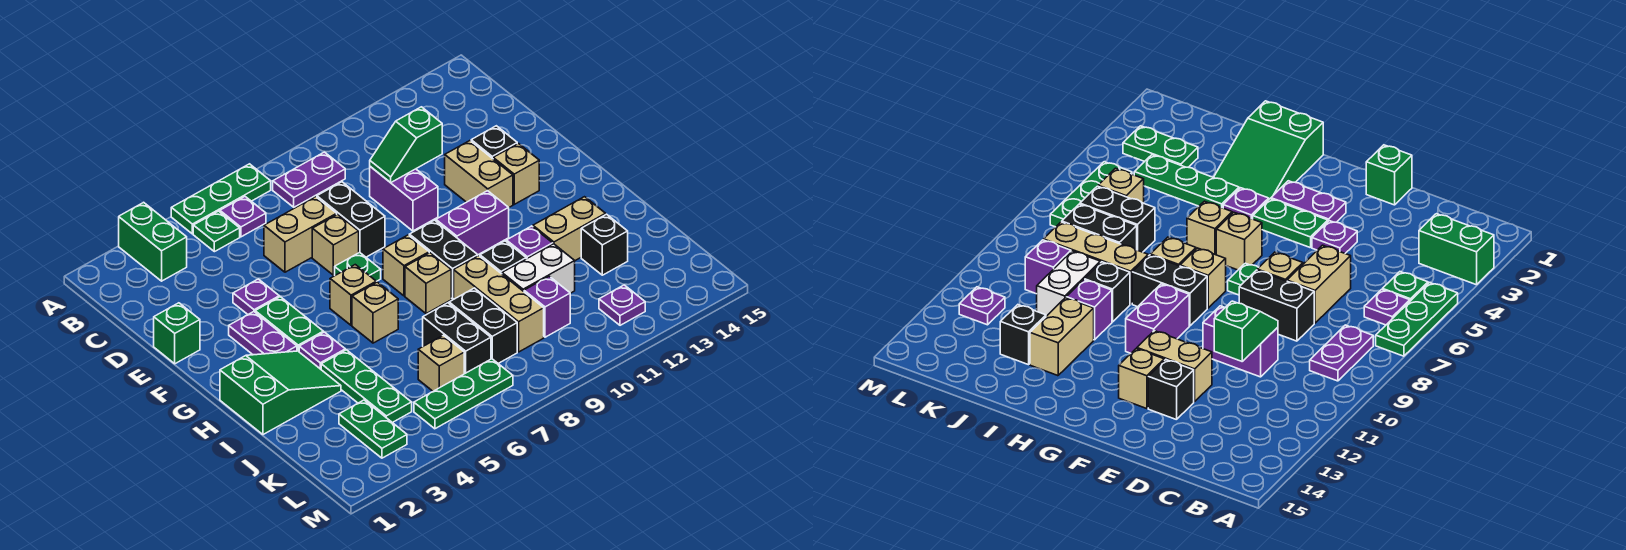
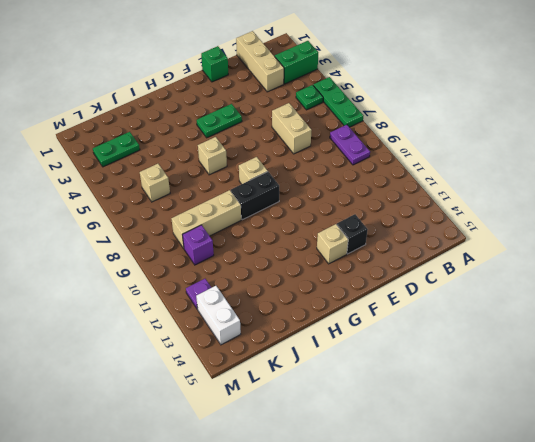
tan brick C1:C3 level 1 -> none
white brick L13:L14 level 1 -> white brick J10:J11 level 1
none -> purple plate B6 level 1
none -> black brick D8:E8 level 1
none -> purple brick D10:E10 level 1
none -> purple plate E4 level 1

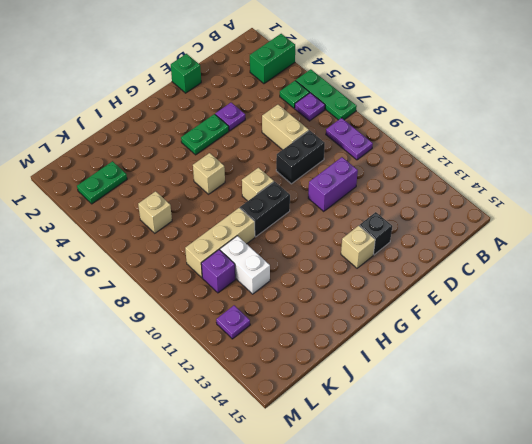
none -> tan brick E7 level 1
none -> tan brick E12:F12 level 1
none -> purple plate F3:G3 level 1
none -> green plate F7 level 1

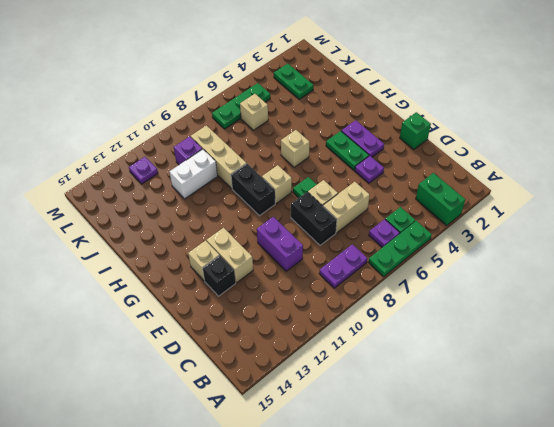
none -> tan brick G6 level 1
none -> purple brick G10:G11 level 1
none -> green slope H1:I3 level 1 top 1
none -> purple plate H4 level 1

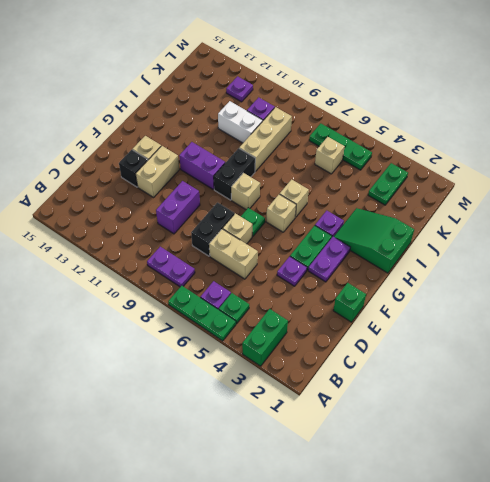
none -> tan brick H8 level 1
none -> green plate I4:K4 level 1
none -> black brick I10 level 1
none -> purple brick I11 level 1

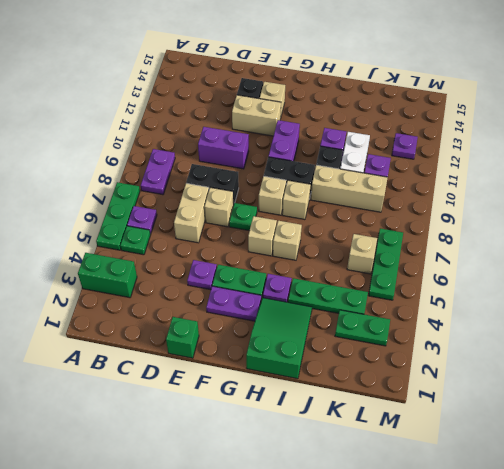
none -> tan brick I12:I13 level 1
none -> black brick J7:K7 level 1
none -> black brick J8:K8 level 1
none -> black brick J13 level 1

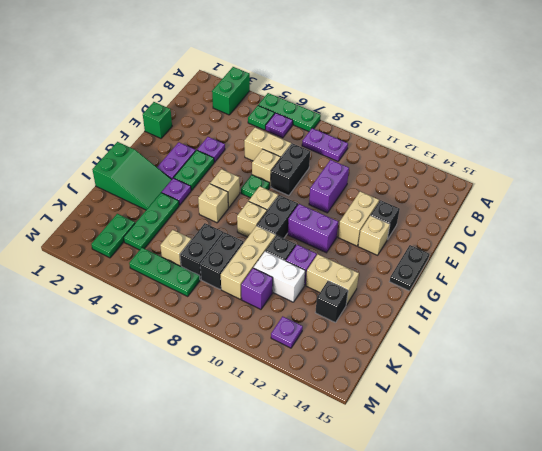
black plate F15:G15 level 1 -> none
none -> green slope D10:D11 level 2 top 11

